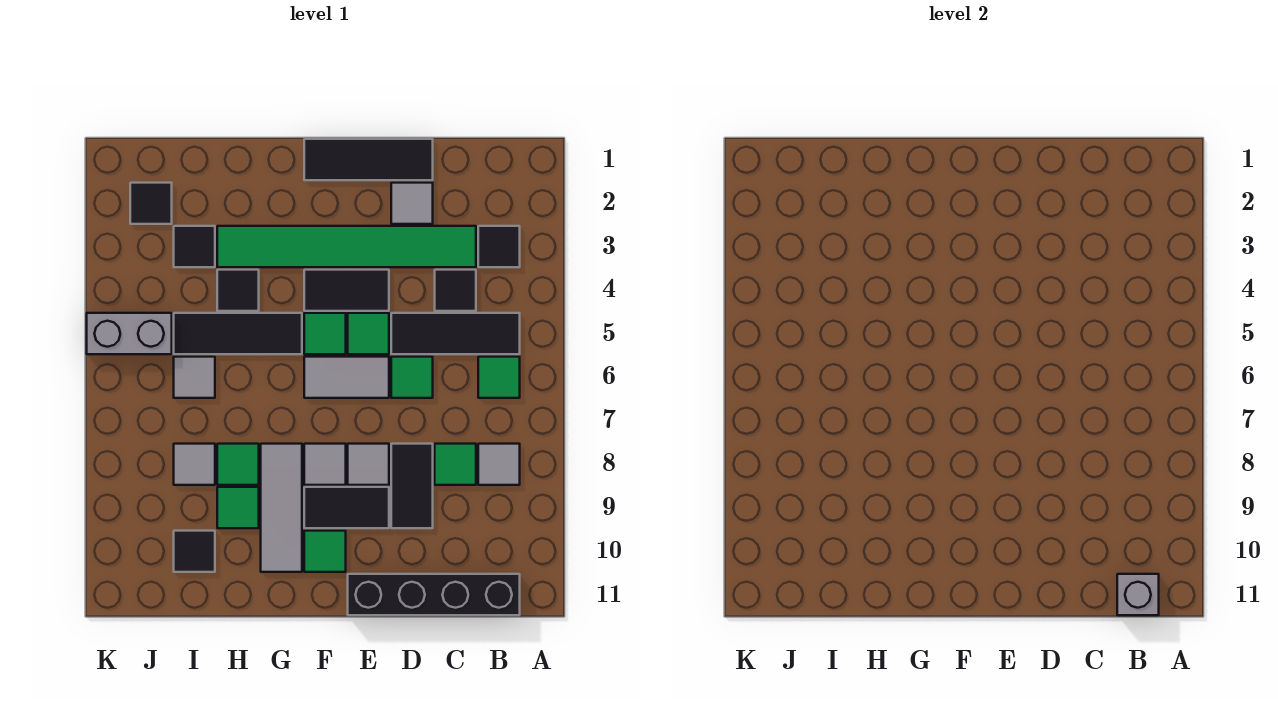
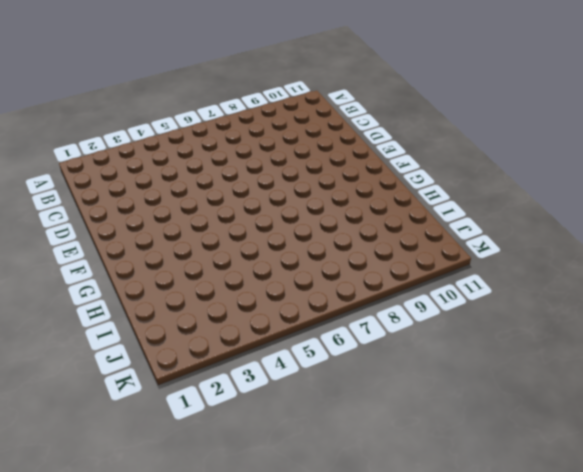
none -> black tile B3 level 1
none -> black tile B5:D5 level 1
none -> green tile B6 level 1
none -> grey tile B8 level 1

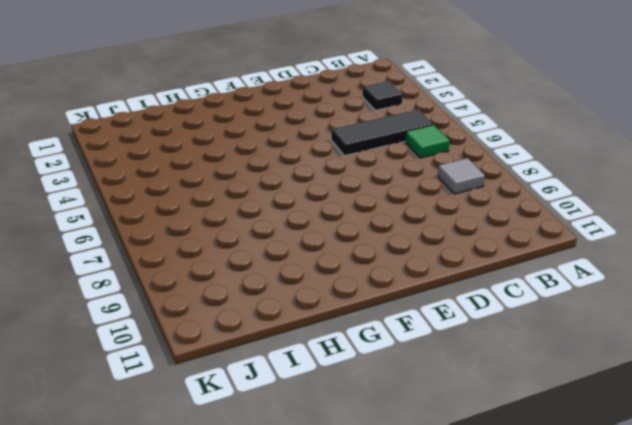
none -> black brick B11:E11 level 1
none -> green tile C3:H3 level 1
none -> black tile C4 level 1
none -> green tile C8 level 1

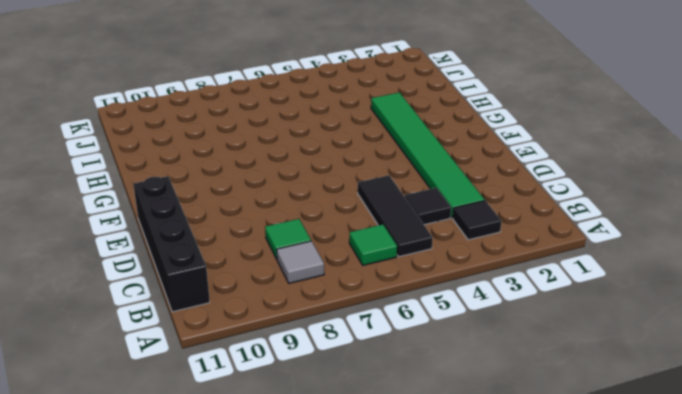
none -> black tile D1:F1 level 1
none -> grey tile D2 level 1
none -> green tile D6 level 1
none -> black tile D8:D9 level 1

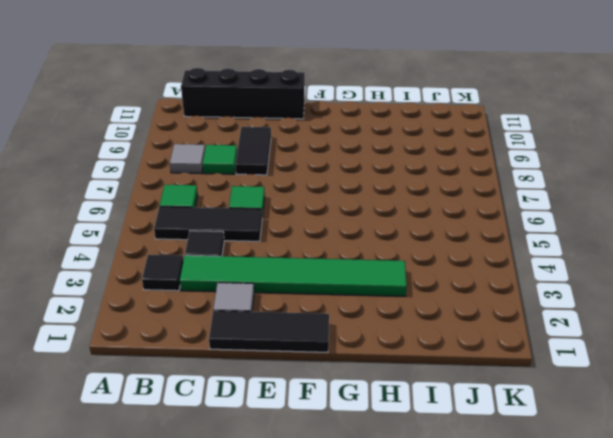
none -> black tile E4:F4 level 1
none -> green tile E5 level 1
none -> grey tile E6:F6 level 1
none -> grey tile E8 level 1

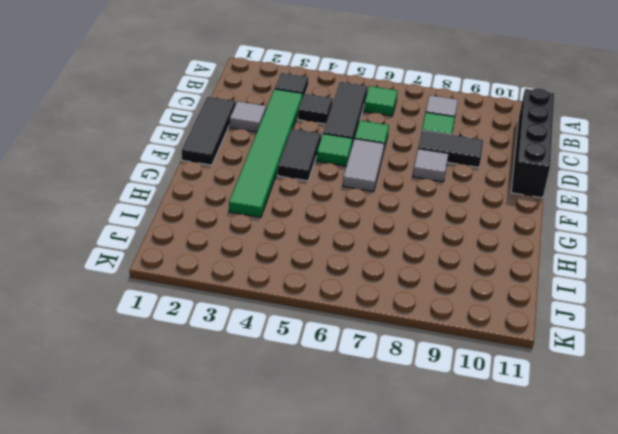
none -> black tile E9:F9 level 1
none -> green tile F5 level 1
none -> grey tile F8 level 1
none -> green tile F10 level 1

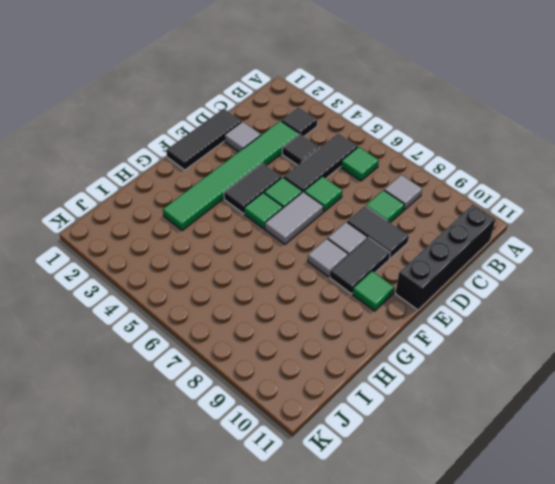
none -> black tile G5:I5 level 1
none -> grey tile G8:G10 level 1
none -> black tile H4 level 1
none -> green tile H8 level 1

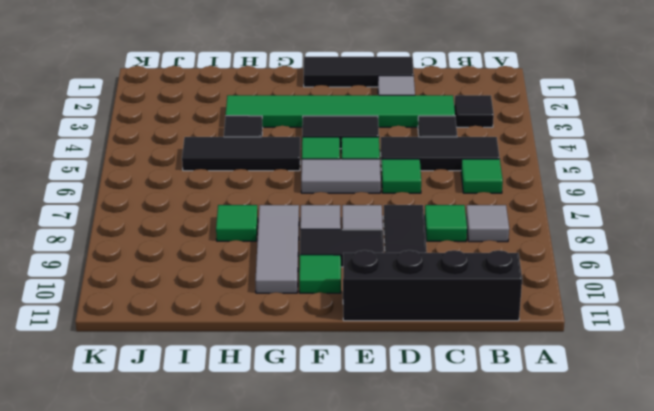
none -> green tile H9 level 1
none -> black tile I3 level 1
none -> grey tile I6 level 1
none -> grey tile I8 level 1

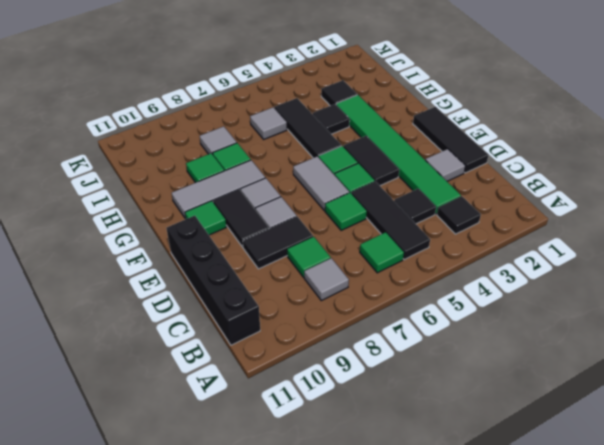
none -> black tile I10 level 1
none -> black tile J2 level 1
none -> grey brick J5:K5 level 1
none -> grey brick B11 level 2

